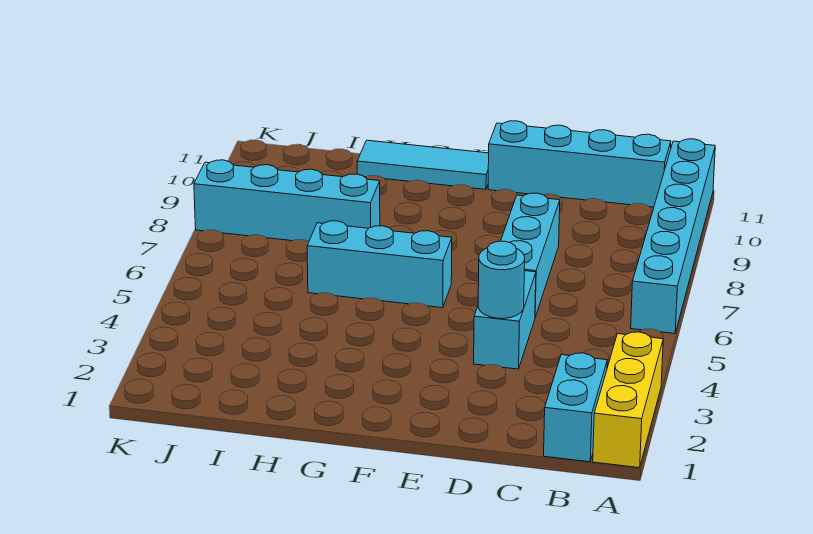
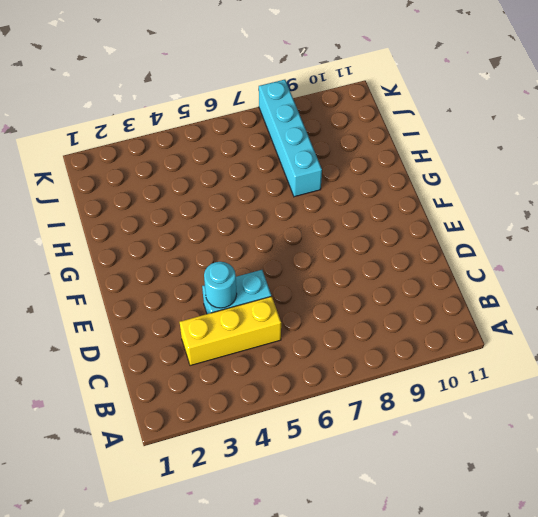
yellow brick C3:C5 level 1 -> yellow brick A1:A3 level 1
none -> cyan brick A6:A11 level 1
none -> cyan brick B1:B2 level 1

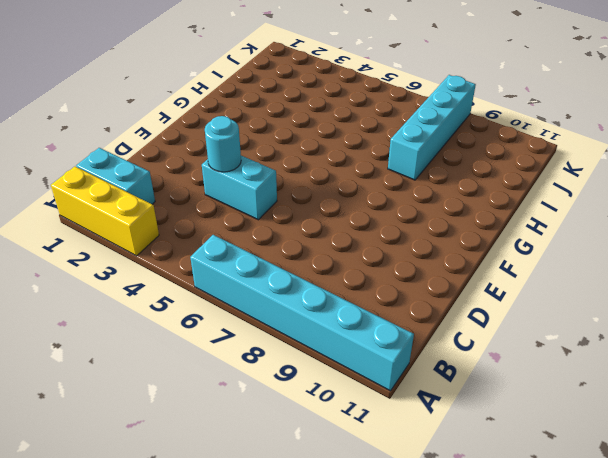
none -> cyan brick B11:E11 level 1
none -> cyan brick D6:D8 level 1

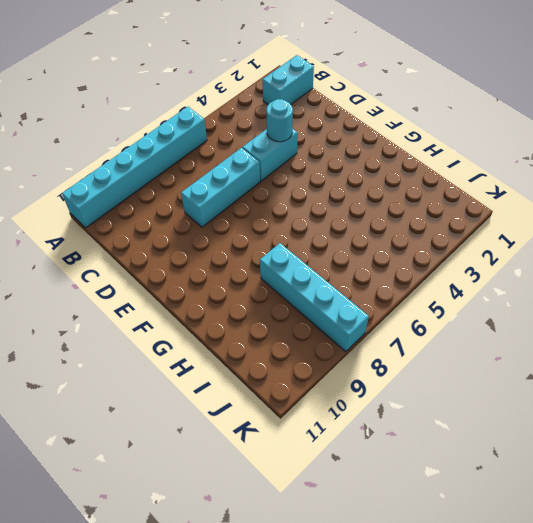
none -> yellow brick A1:A3 level 1
none -> cyan brick B11:E11 level 1

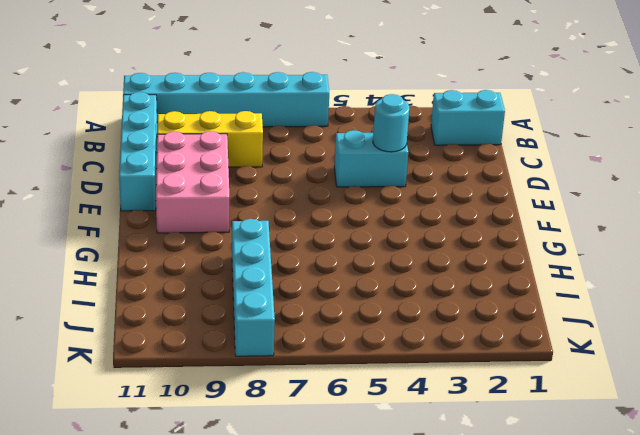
yellow brick C8:C10 level 1 -> yellow brick A1:A3 level 1
pink brick D9:F10 level 1 -> none
none -> cyan brick D6:D8 level 1
none -> cyan brick F6:H6 level 1

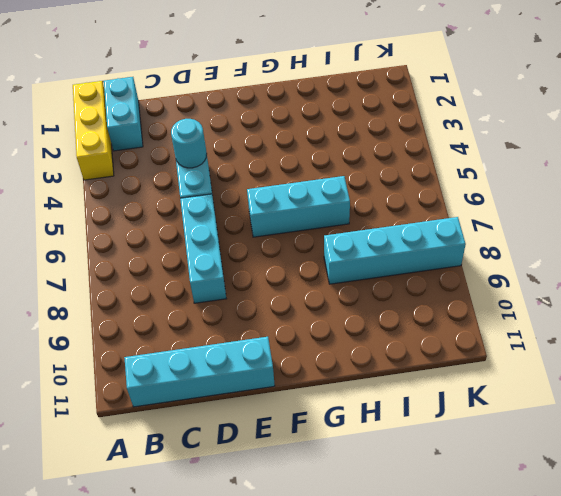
none -> cyan brick A6:A11 level 1
none -> cyan tile F11:H11 level 1

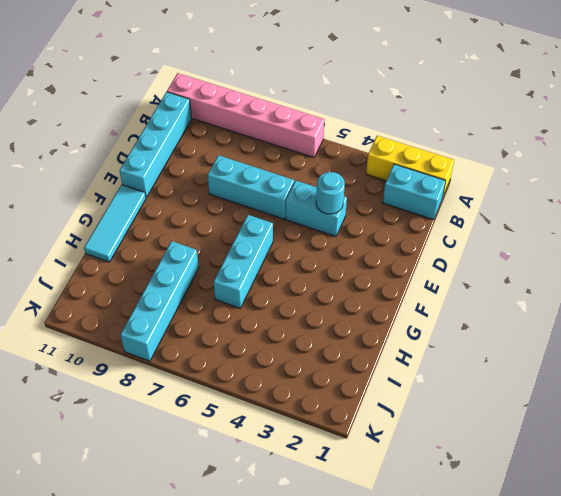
pink brick A6:A11 level 1 -> cyan brick A6:A11 level 1

